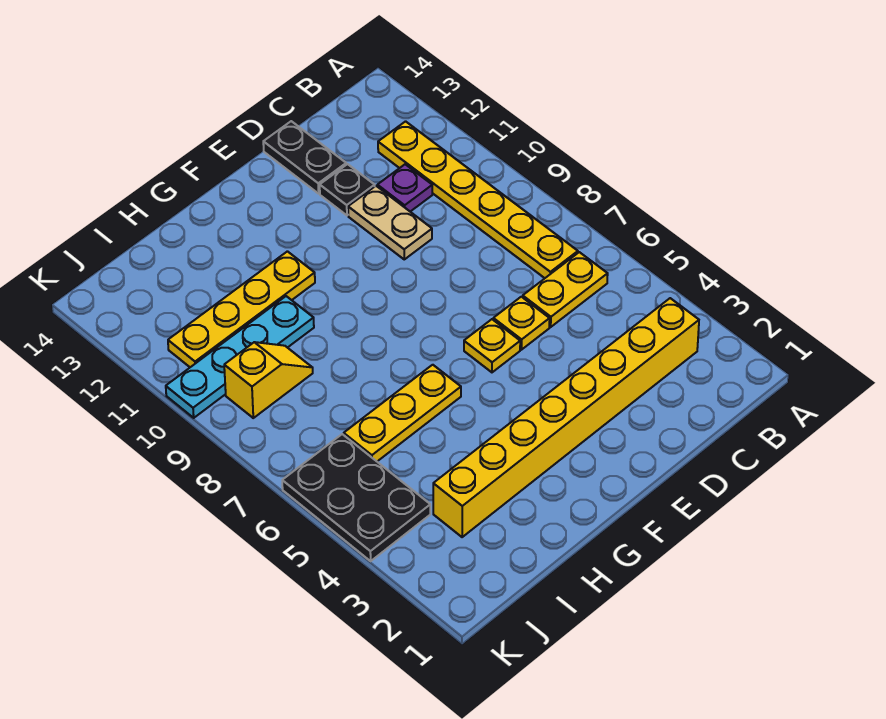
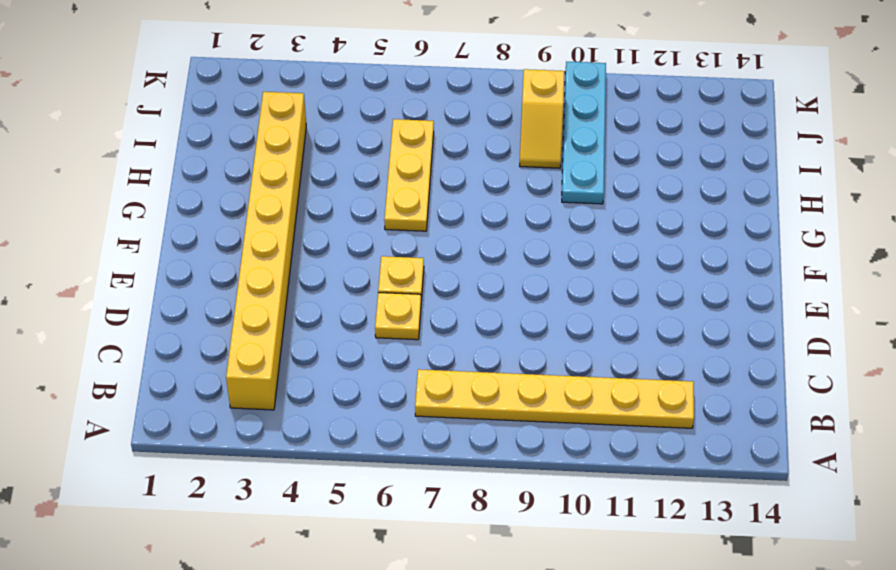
none -> yellow plate B6:C6 level 1
none -> purple plate C11 level 1
none -> tan plate D10:D11 level 1

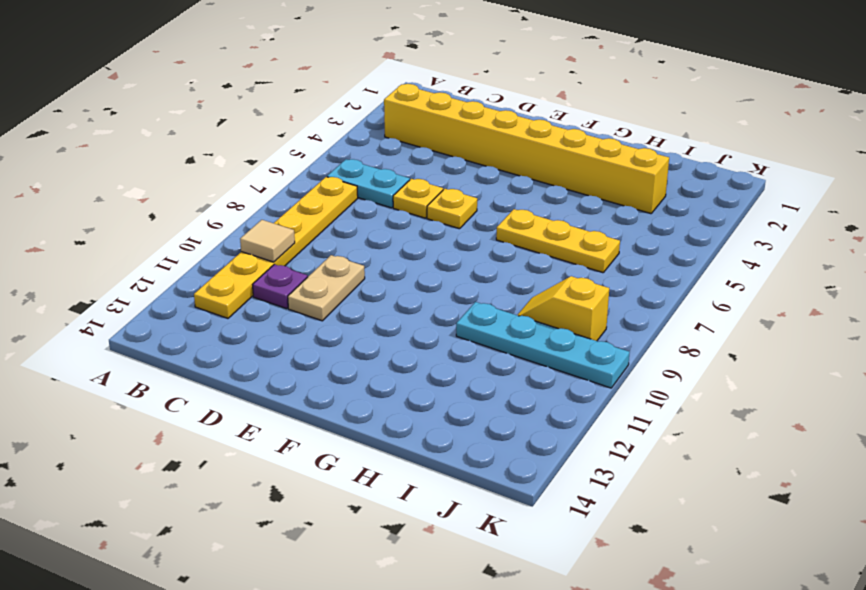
cyan plate B6:C6 level 1 -> yellow plate B6:C6 level 1
tan tile B10 level 2 -> none
none -> black plate D12 level 1
none -> black plate D13:D14 level 1
none -> yellow plate G11:J11 level 1

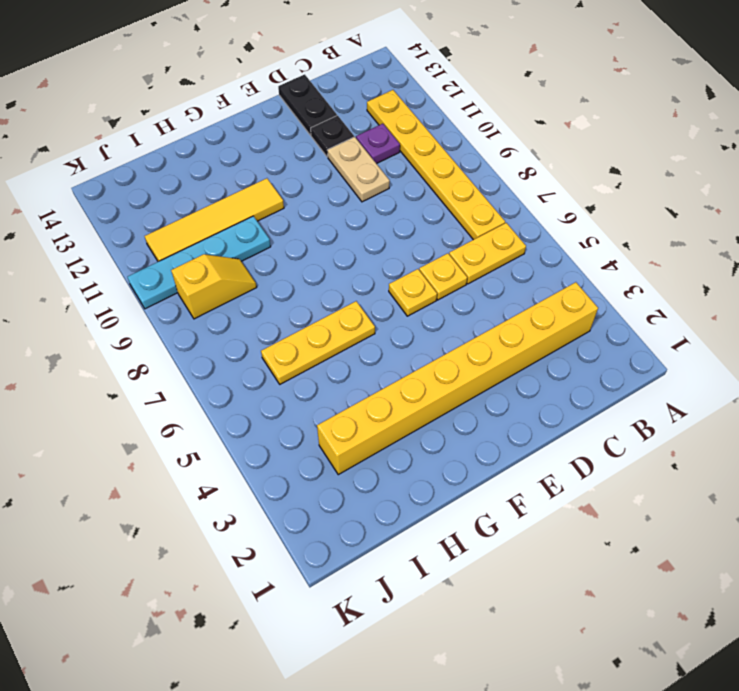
yellow tile G11:J11 level 1 -> yellow plate G11:J11 level 1
none -> black plate J4:K6 level 1

